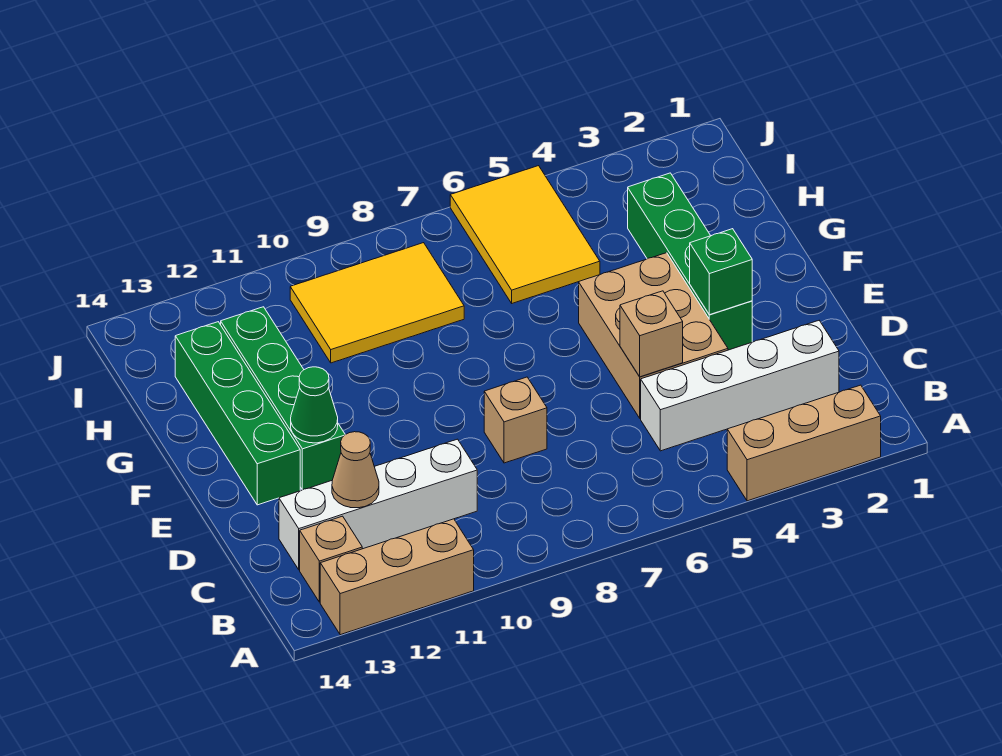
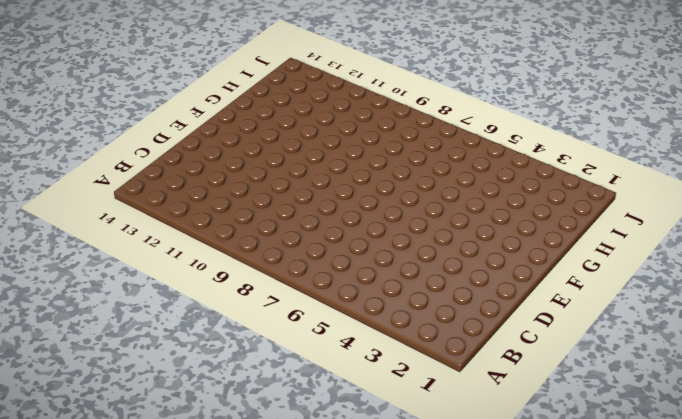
none -> tan brick A2:A4 level 1
none -> tan brick A11:A13 level 1
none -> tan brick B13 level 1

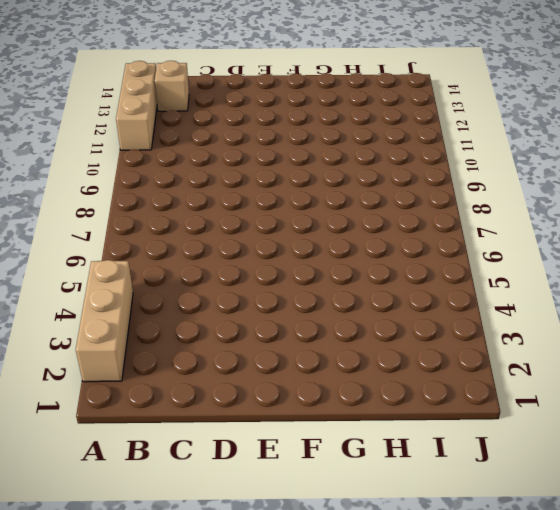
none -> white brick C2:C5 level 1
none -> white brick C10:C13 level 1
none -> tan brick D4:F5 level 1

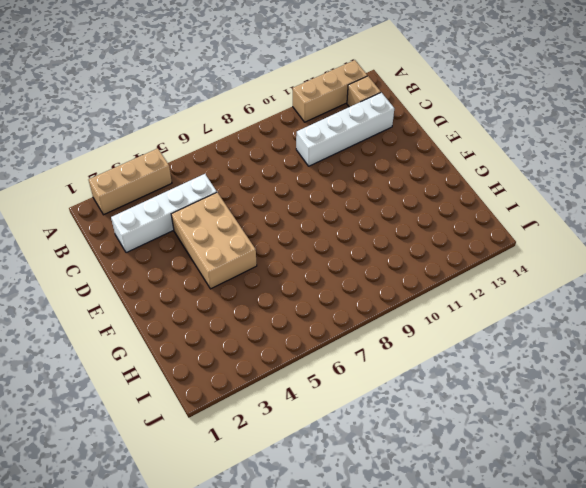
none -> tan brick D8 level 1
none -> green brick E3:H3 level 1
none -> green brick E12:H12 level 1

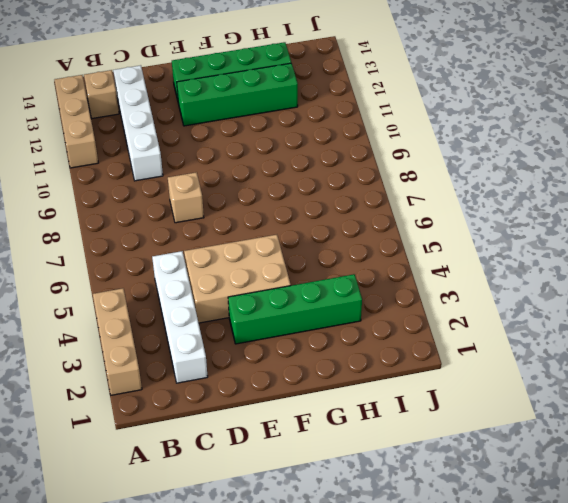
none -> yellow tile H5:J6 level 1
none -> yellow tile H8:I10 level 1
none -> tan cone C12 level 2

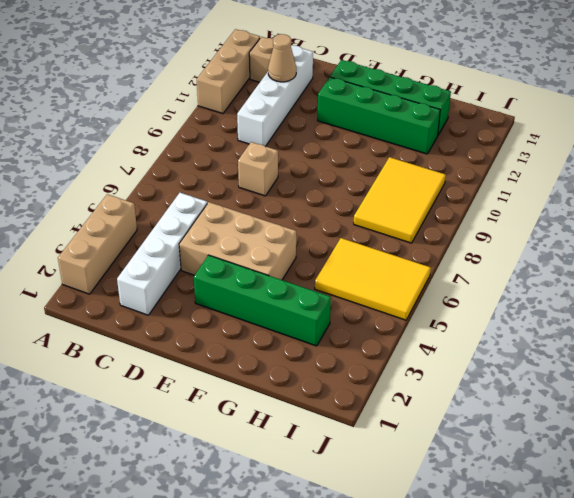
none -> tan brick D5 level 2
none -> green brick E3 level 2
none -> green cone E12 level 2

